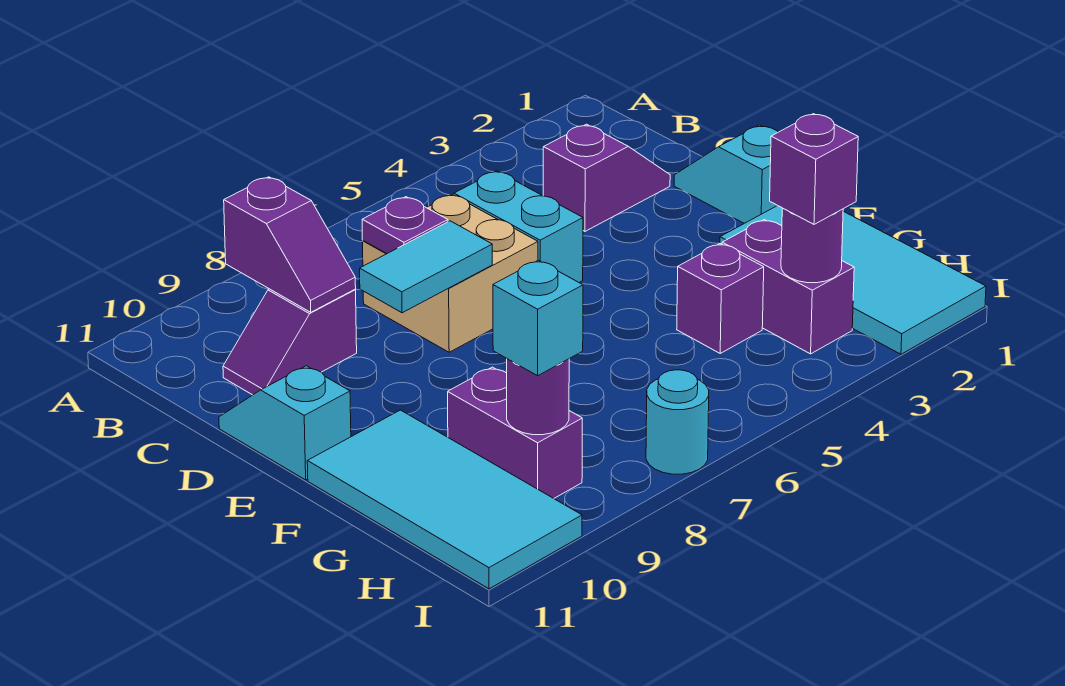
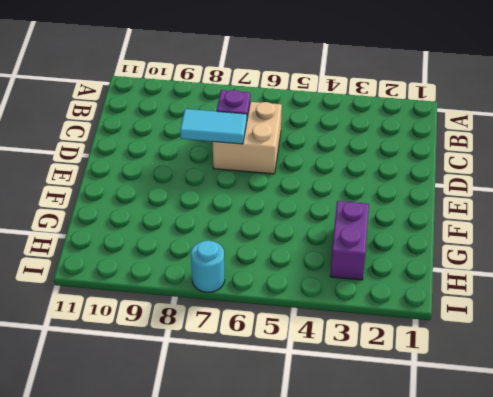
none -> purple slope C2:C3 level 1 top 3
none -> cyan brick C5:D5 level 1
none -> purple slope C9:C10 level 1 top 9

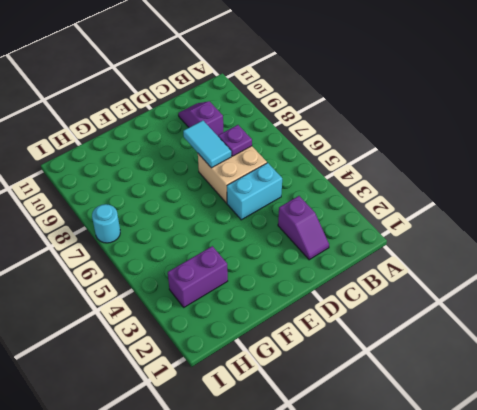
none -> cyan slope D1:E1 level 1 top E
none -> cyan slope D11:E11 level 1 top E
none -> cyan tile F1:I2 level 1

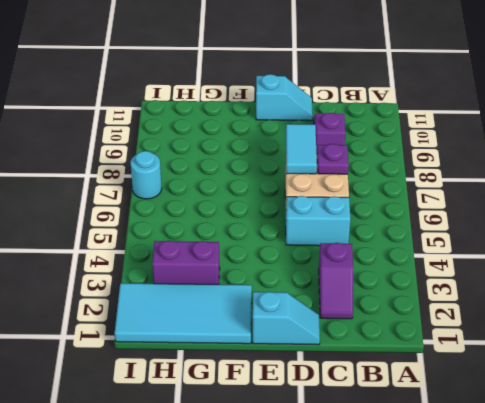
none -> cyan tile F10:I11 level 1
none -> purple brick G4 level 1
none -> purple brick G9:H9 level 1

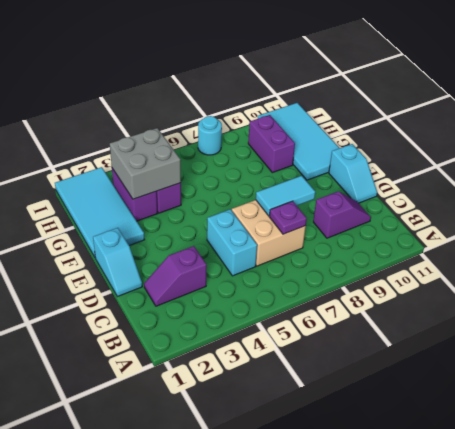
grey brick G3:H4 level 2 -> purple round brick H3 level 2
none -> purple slope B9:C9 level 2 top B
none -> purple round brick H9 level 2
none -> purple brick H3 level 3

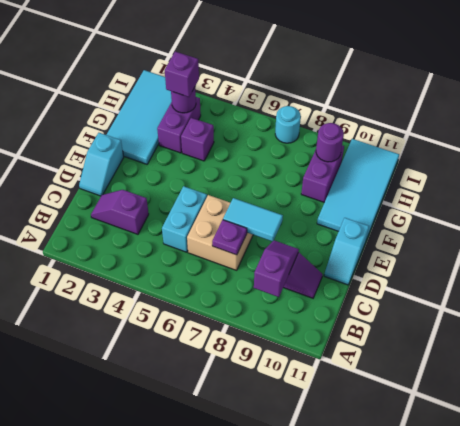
none -> cyan brick H9 level 3

